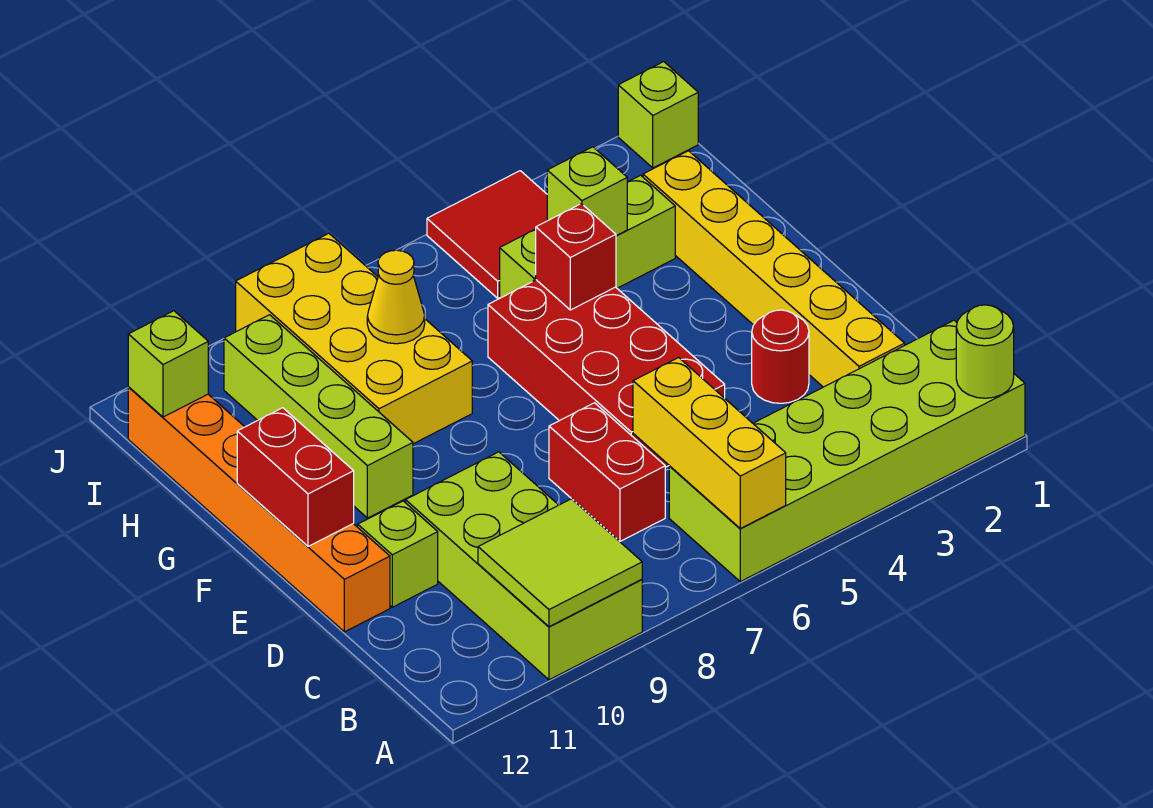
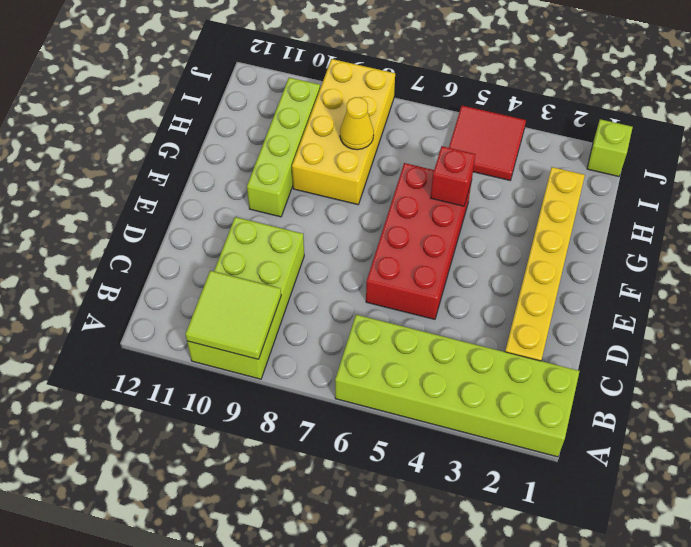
none -> red brick C7:D7 level 1
none -> red round brick D3 level 1
none -> lime brick D11 level 1

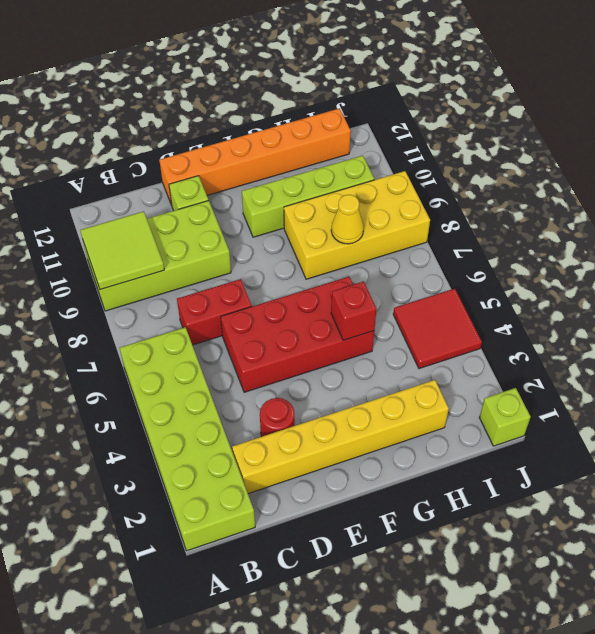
none -> lime brick H3:H5 level 1
none -> lime round brick A1 level 2
none -> yellow brick A6:C6 level 2

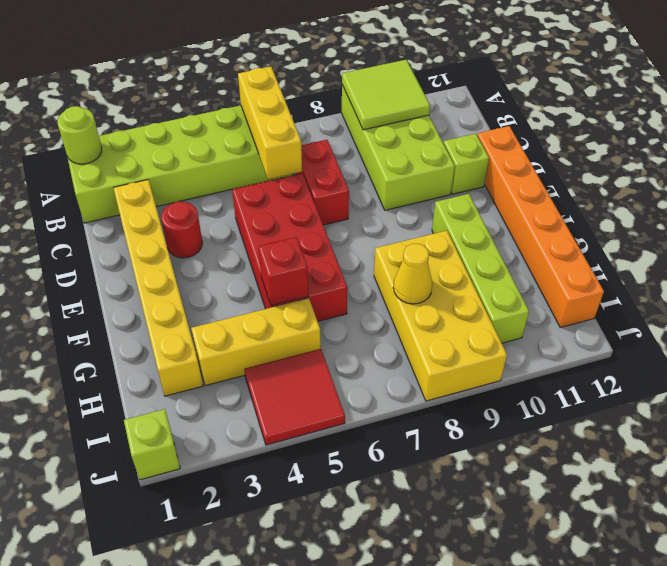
yellow brick H3:H5 level 1 -> lime brick H3:H5 level 1
none -> red brick E12:F12 level 2
none -> lime brick H4 level 2
none -> lime brick I12 level 2

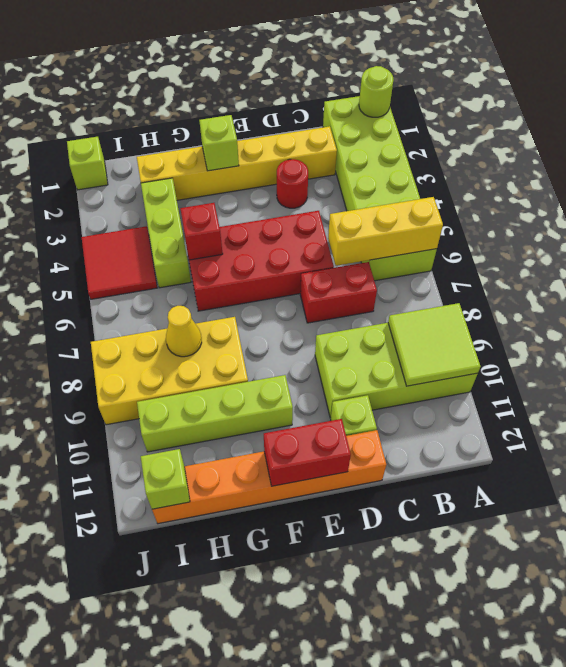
lime brick F2 level 2 -> lime brick H4 level 2

